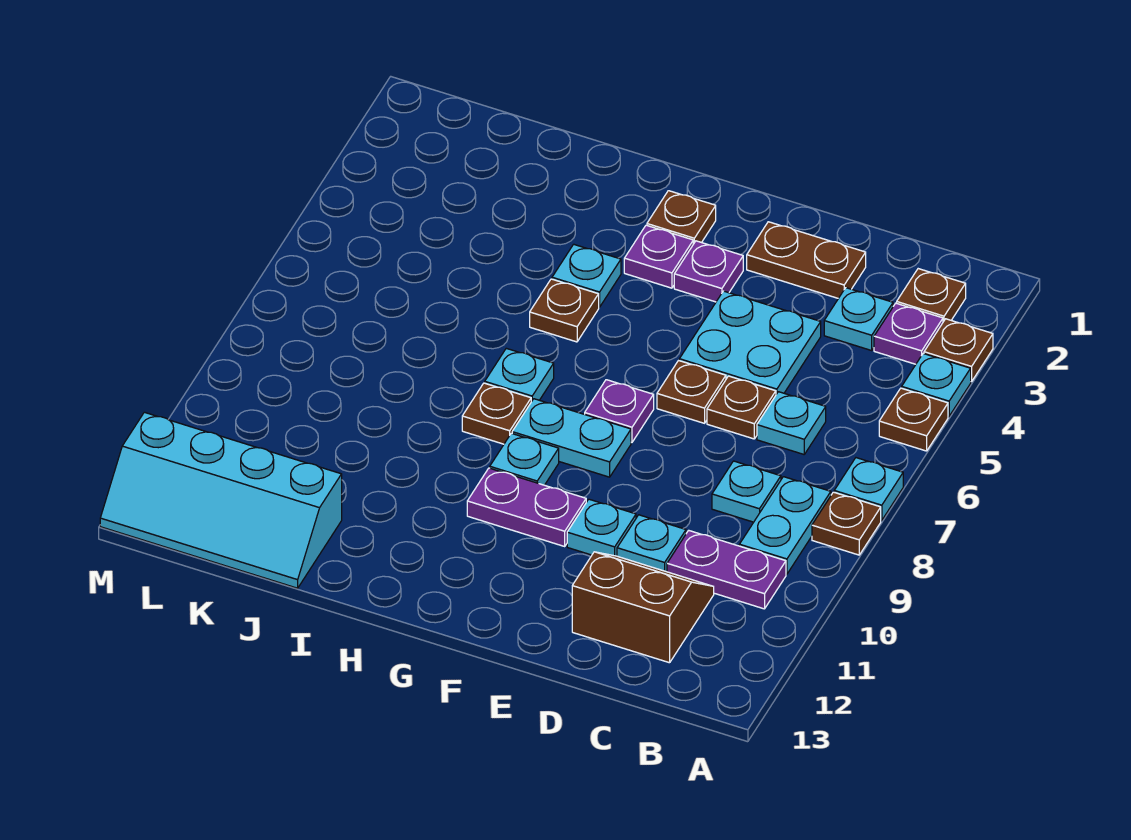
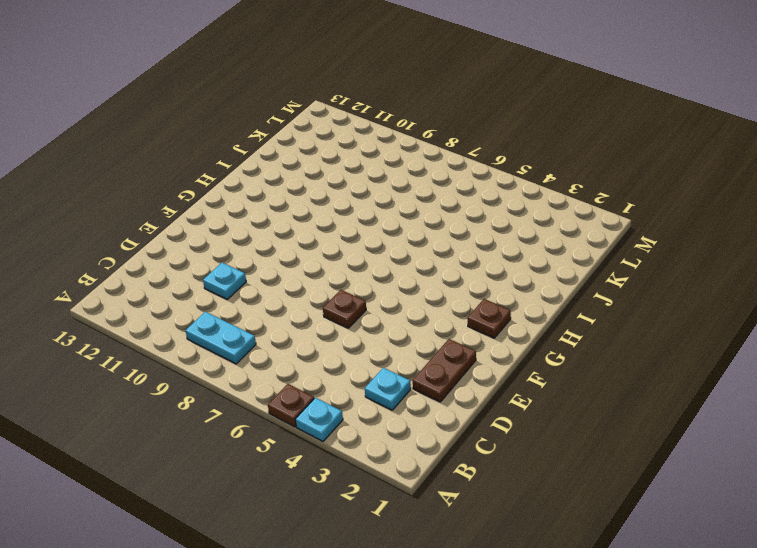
none -> brown plate A3 level 1
none -> cyan plate A7 level 1
none -> brown plate A8 level 1
none -> brown plate B2 level 1

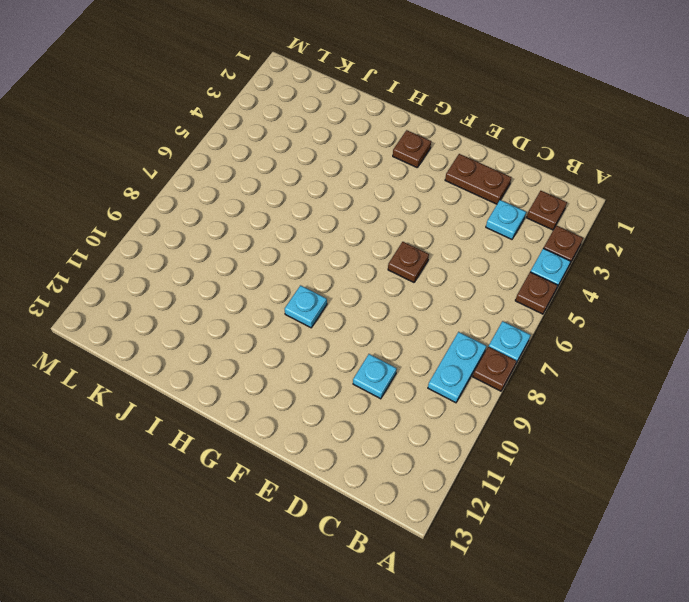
none -> purple plate B3 level 1
none -> purple plate B10:C10 level 1
none -> cyan plate C6 level 1
none -> cyan plate C8 level 1

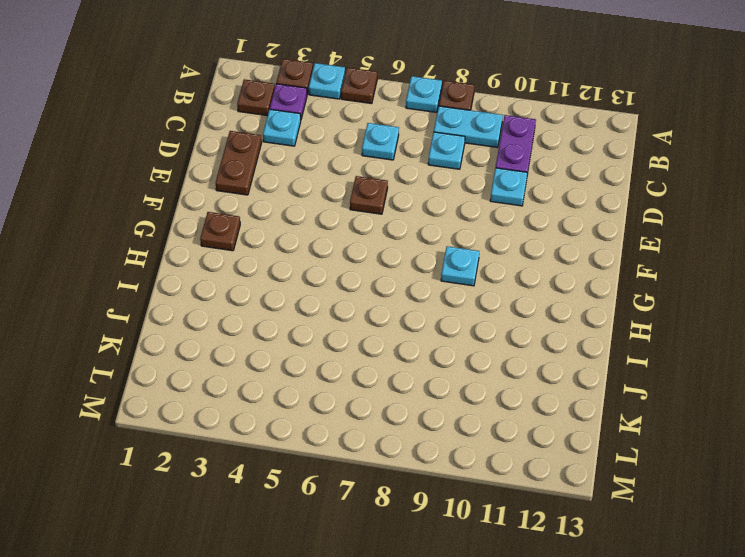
none -> brown slope C11:D12 level 1 top 12
none -> cyan plate D4:E5 level 1
none -> brown plate D6 level 1
none -> cyan plate E10 level 1

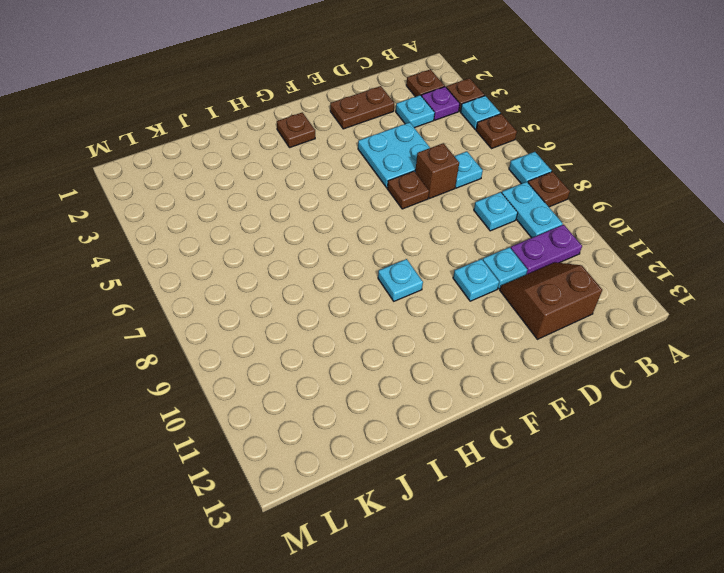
brown brick D6 level 1 -> brown plate D6 level 1
none -> purple plate F3 level 1
none -> purple plate F7 level 1
none -> cyan plate F8:G8 level 1
none -> purple plate F10:G10 level 1

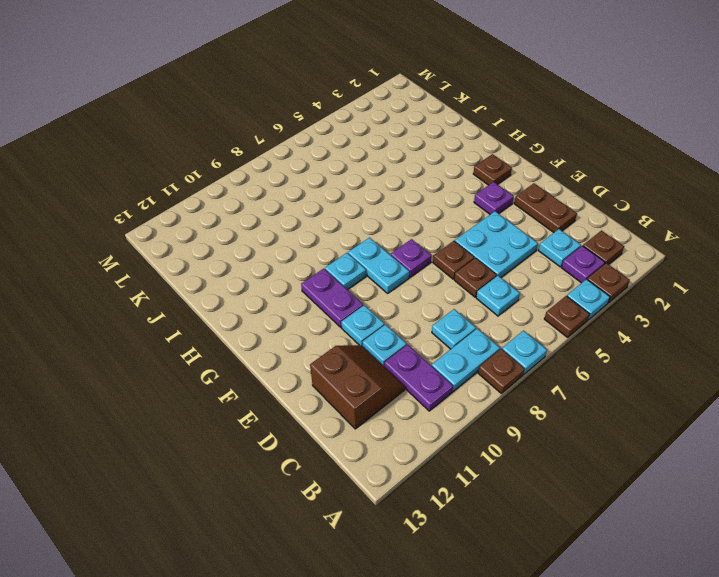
none -> purple plate G3 level 1
none -> cyan plate H4 level 1
none -> brown plate H5 level 1
none -> cyan plate H7 level 1

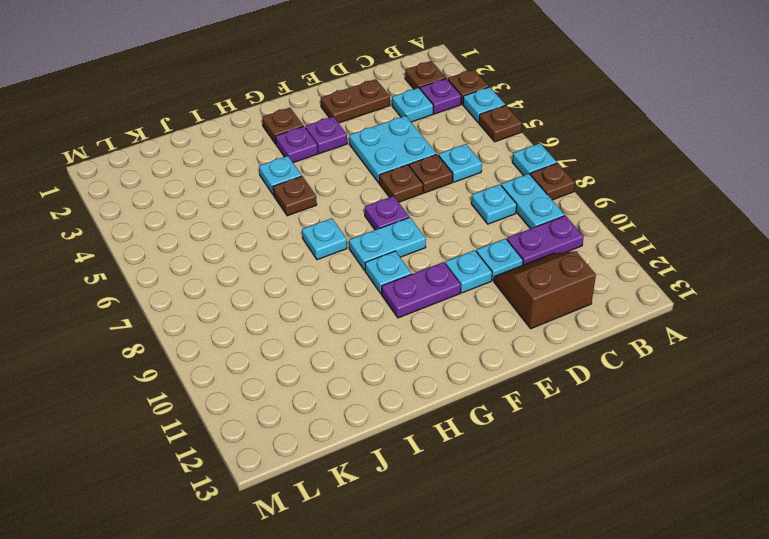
none -> brown plate H8 level 1
none -> cyan slope J12:M13 level 1 top 12

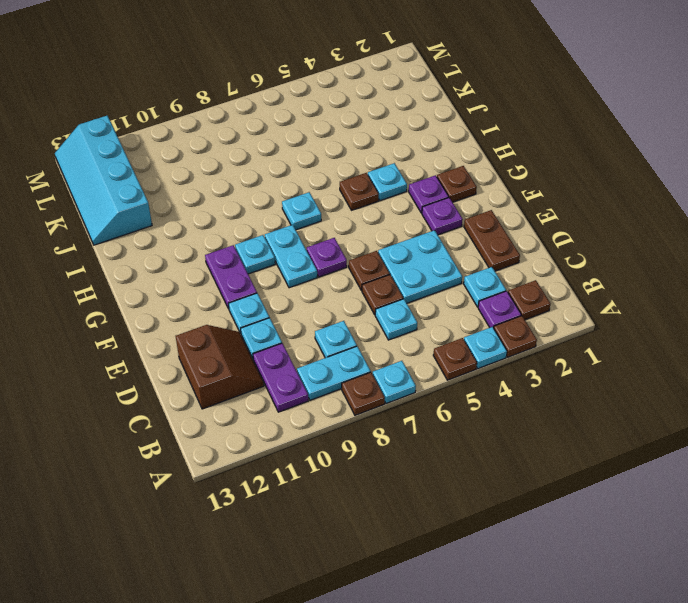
none -> brown plate H8 level 1

